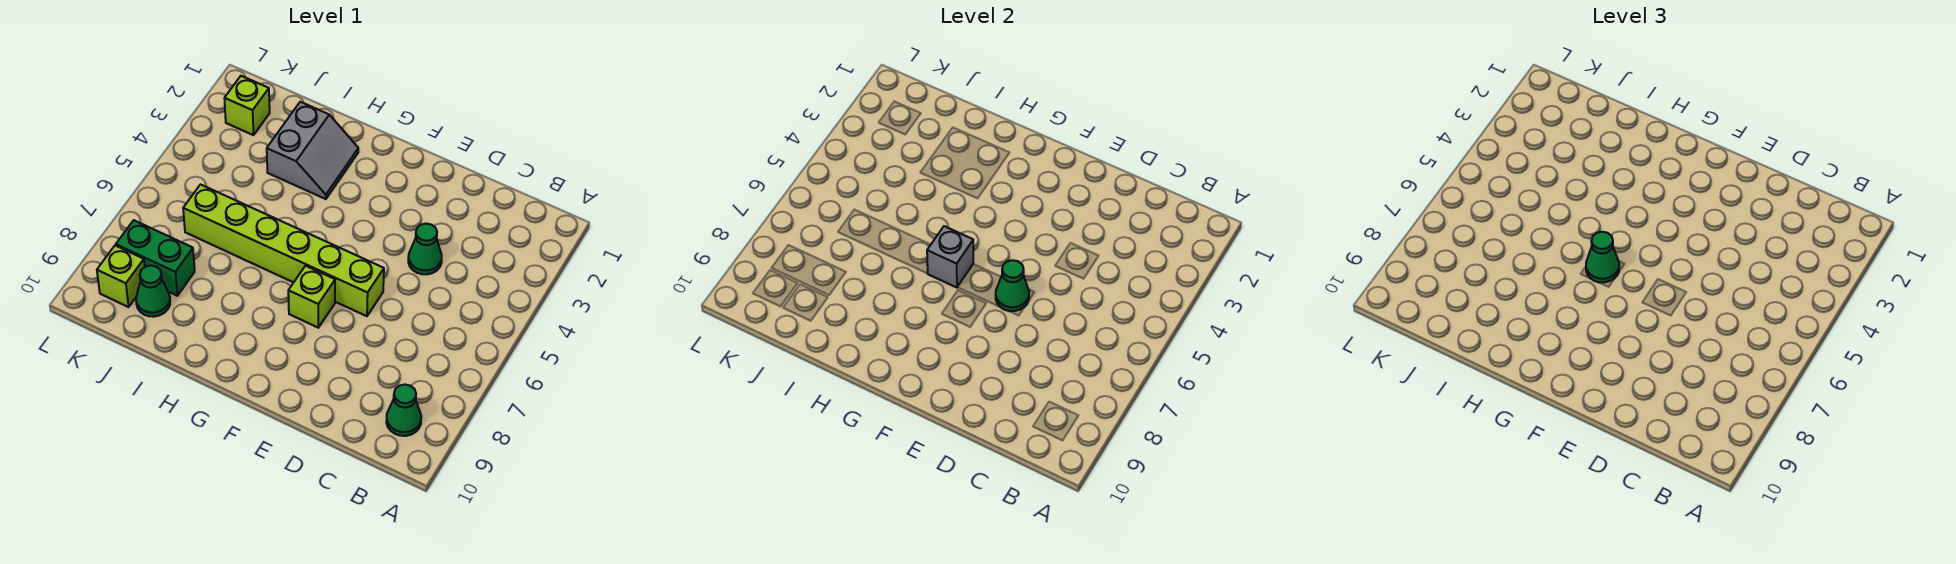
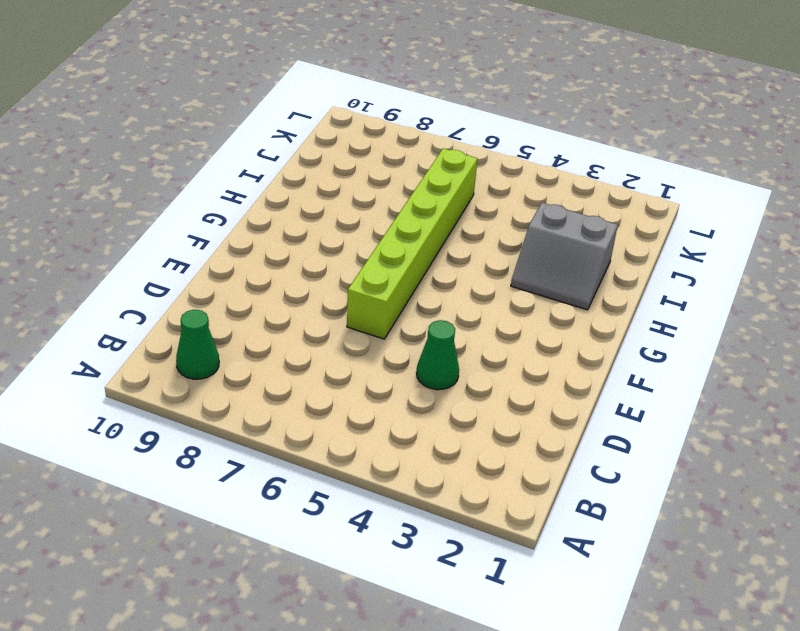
none -> lime brick F7 level 1
none -> green brick J8:K8 level 1
none -> green cone J9 level 1

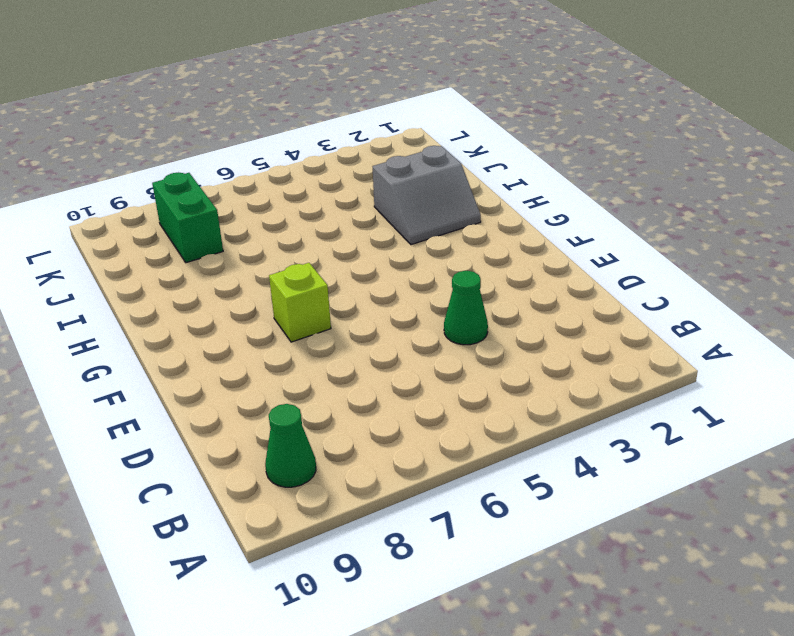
none -> lime brick E6:J6 level 1
none -> green cone J9 level 1
none -> lime brick K2 level 1

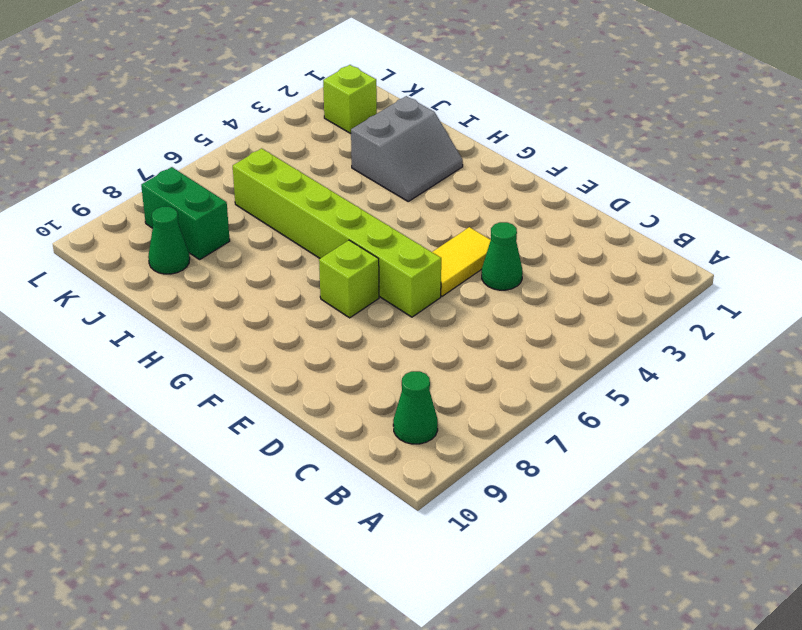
yellow tile E4:E5 level 1 -> none
none -> lime brick K9 level 1
none -> green cone E6 level 2
none -> grey brick G6 level 2

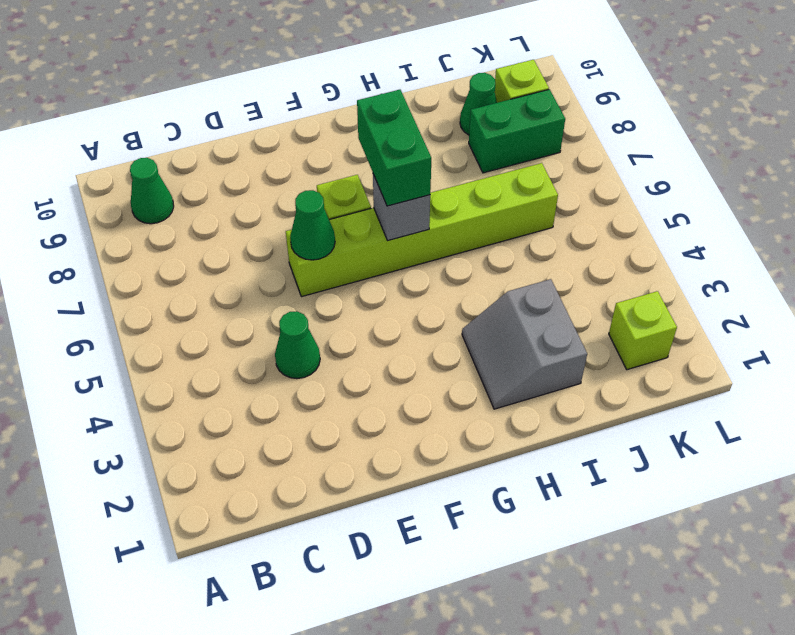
green brick G6:G7 level 3 -> green cone G6 level 3

